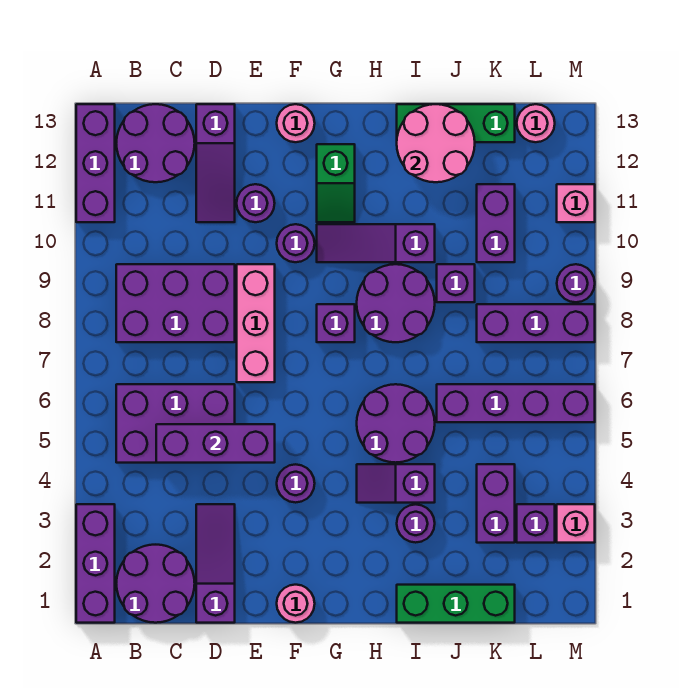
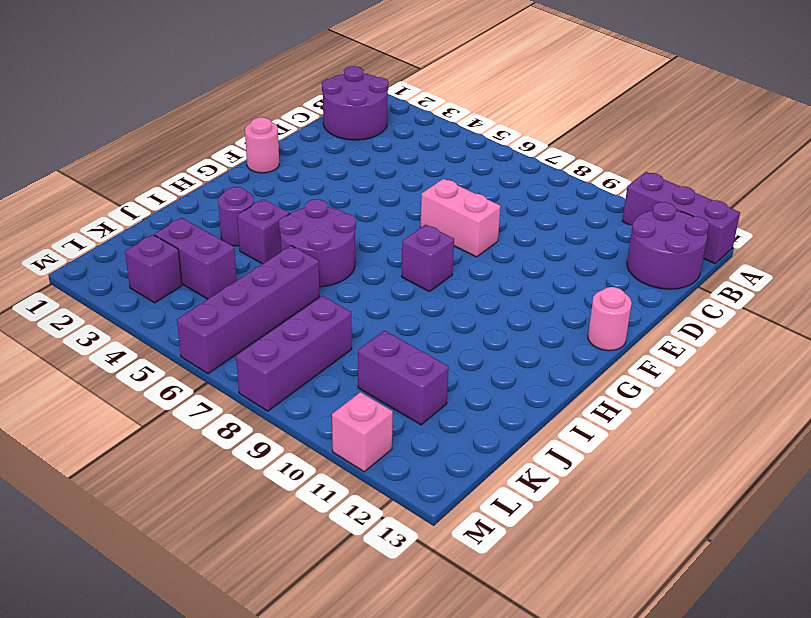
pink brick E7:E8 level 1 -> pink brick E7:E9 level 1
none -> purple brick A1:A3 level 1
none -> purple brick B5:D6 level 1
none -> purple brick B8:D9 level 1
none -> purple slope D1:D3 level 1 top 1

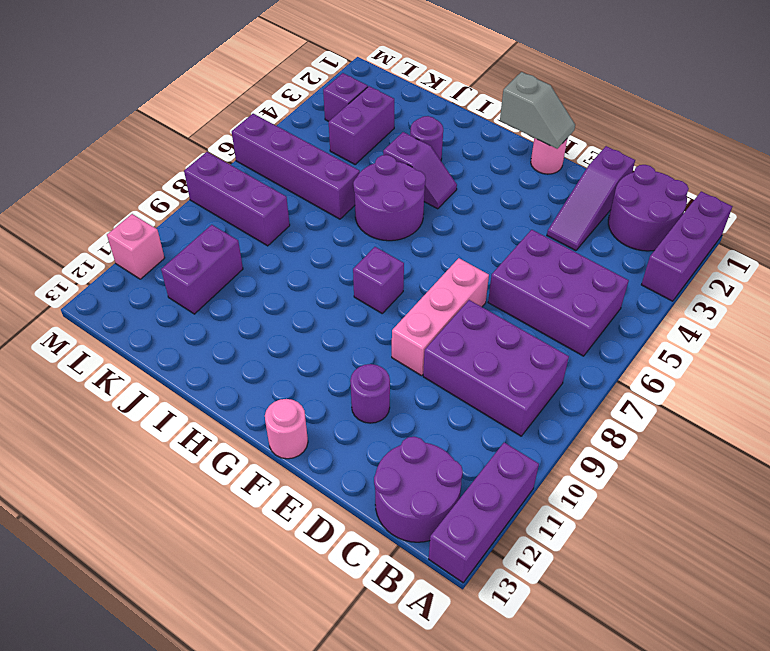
grey slope F1:G1 level 2 top G -> none
none -> purple slope D11:D13 level 1 top 13
none -> purple round brick F4 level 1
none -> purple round brick F10 level 1
none -> purple slope G10:I10 level 1 top I

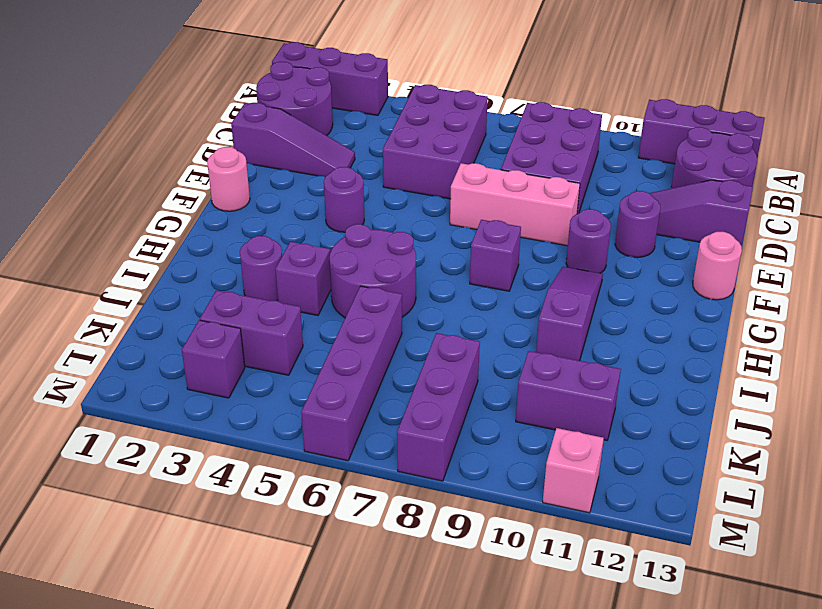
none -> green slope G11:G12 level 1 top 12
none -> purple round brick H8:I9 level 1
none -> green brick I1:K1 level 1
none -> green brick I13:K13 level 1

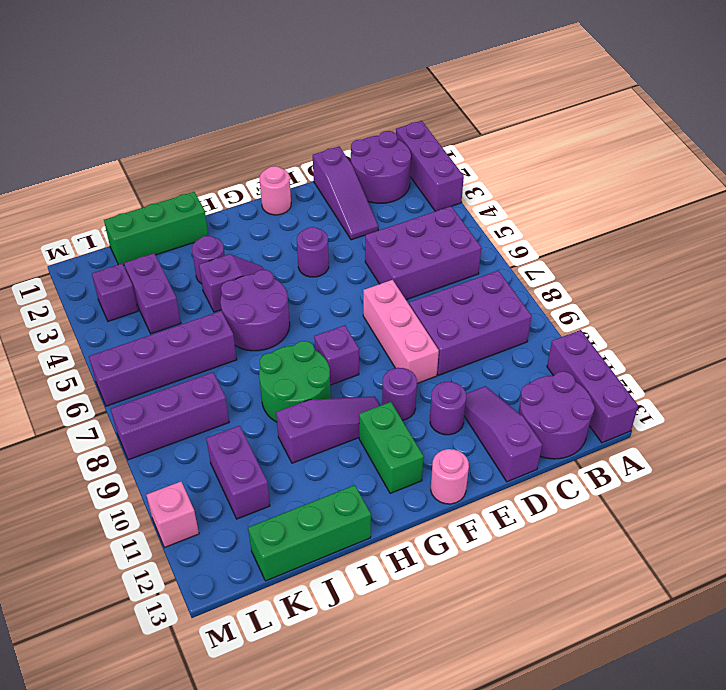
green brick G11:G12 level 1 -> green slope G11:G12 level 1 top 12
green round brick H8:I9 level 1 -> purple round brick H8:I9 level 1
none -> purple brick J9 level 1
none -> pink round brick L13 level 1
none -> pink brick M3 level 1
none -> purple round brick M9 level 1

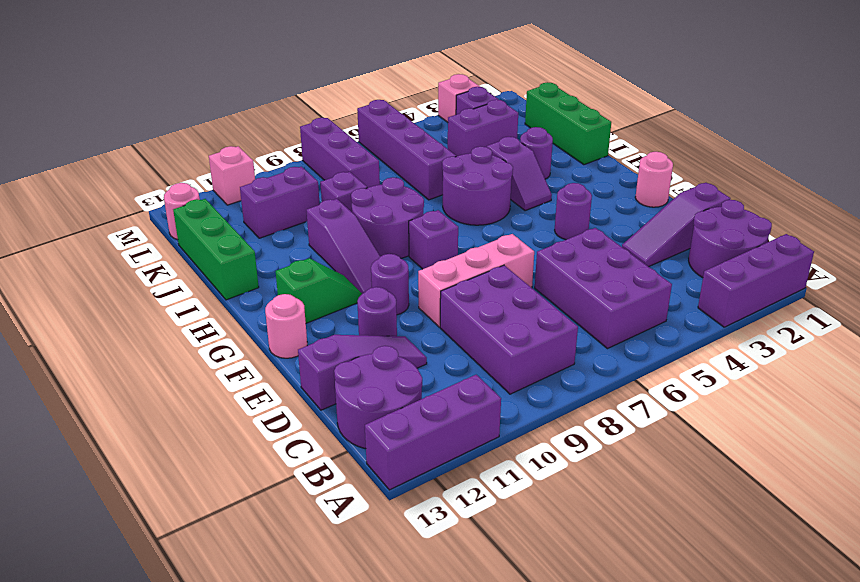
none -> purple round brick M9 level 1
none -> purple brick C5:E5 level 2
none -> pink round brick I12:J13 level 2

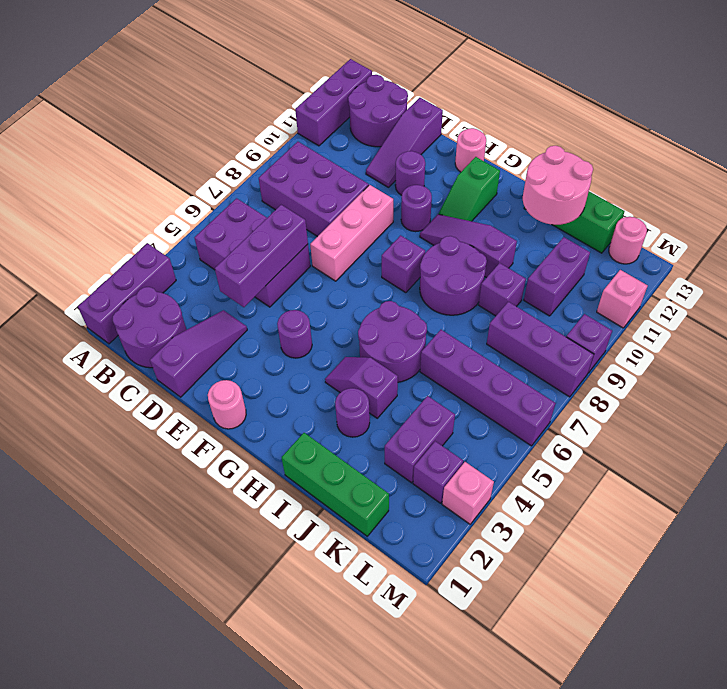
purple brick D4:D6 level 2 -> purple brick C5:E5 level 2
purple brick M9 level 1 -> purple round brick M9 level 1

